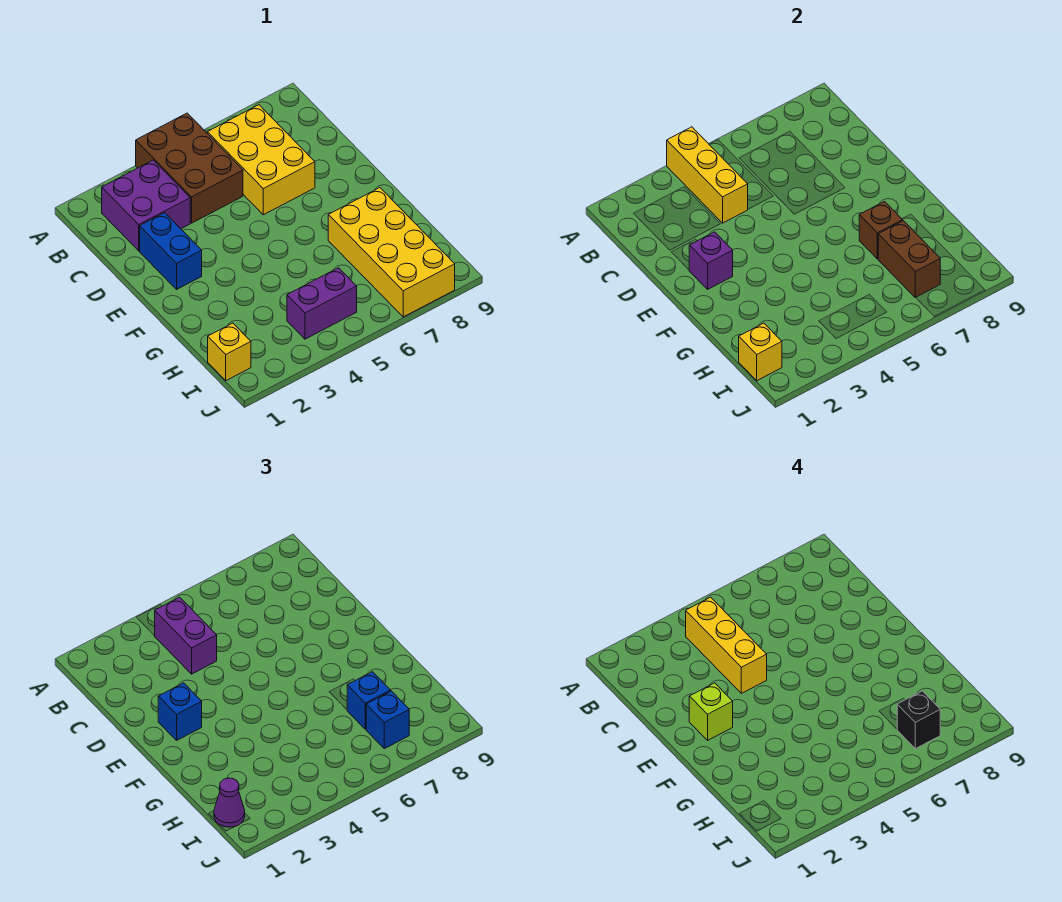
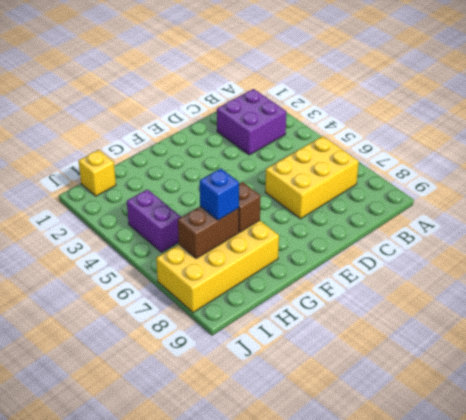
none -> brown brick A4:C5 level 1
none -> blue brick D2:E2 level 1
none -> yellow brick A4:C4 level 2

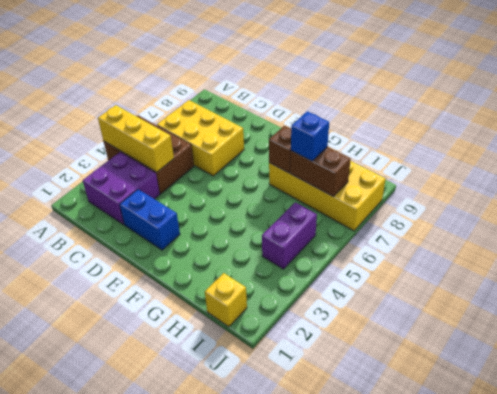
none -> purple brick E2 level 2
none -> yellow brick I1 level 2
none -> purple brick B4:C4 level 3

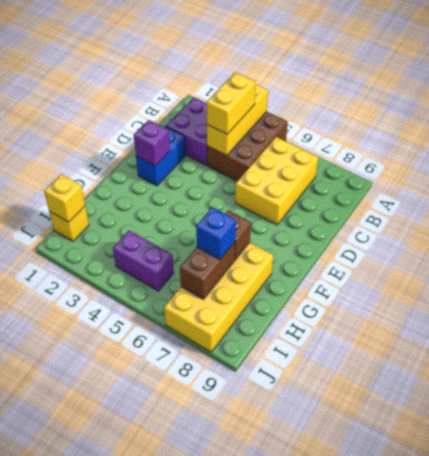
yellow brick B4:C4 level 3 -> purple brick B4:C4 level 3
none -> blue brick E2 level 3
none -> purple cone I1 level 3
none -> blue brick I7 level 3

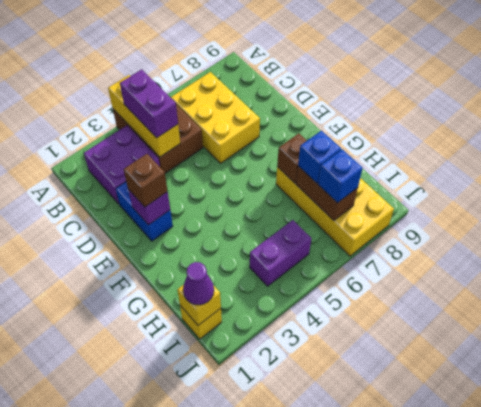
brown brick E2 level 3 -> blue brick E2 level 3
none -> yellow brick B4:D4 level 4
none -> lime brick E2 level 4
none -> black brick I7 level 4

